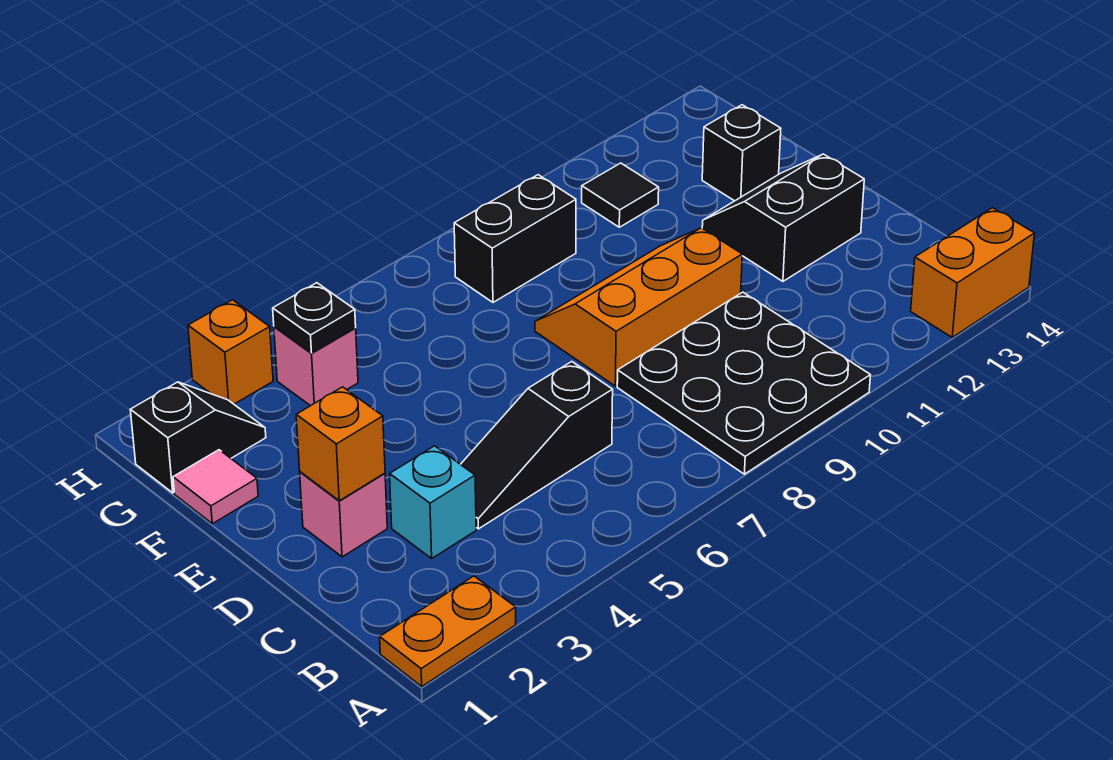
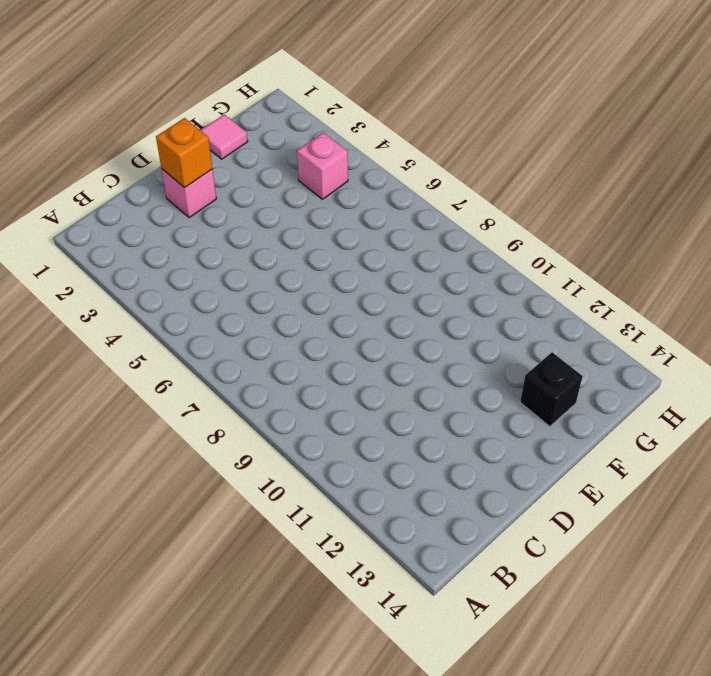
none -> orange plate A1:A2 level 1
none -> black plate A8:C10 level 1
none -> orange brick A13:A14 level 1

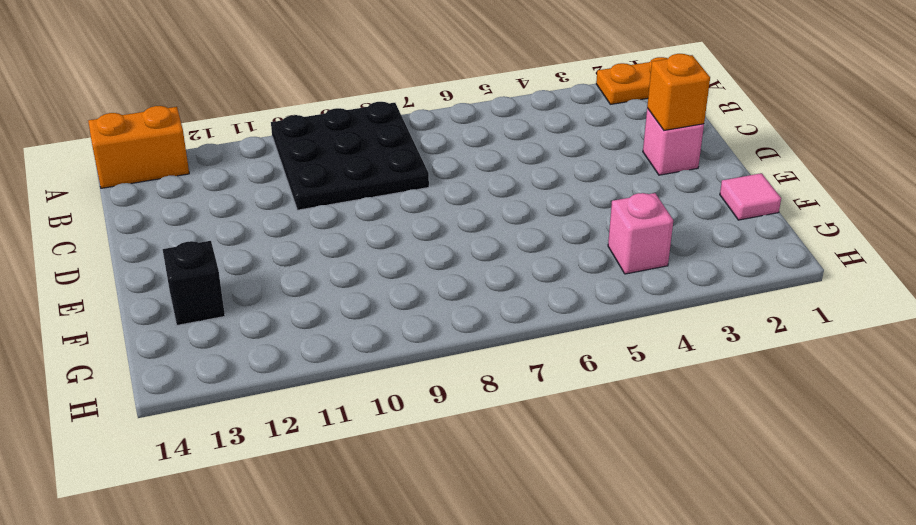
none -> cyan brick C3 level 1
none -> black slope C4:C6 level 1 top 6
none -> orange slope D8:E10 level 1 top D

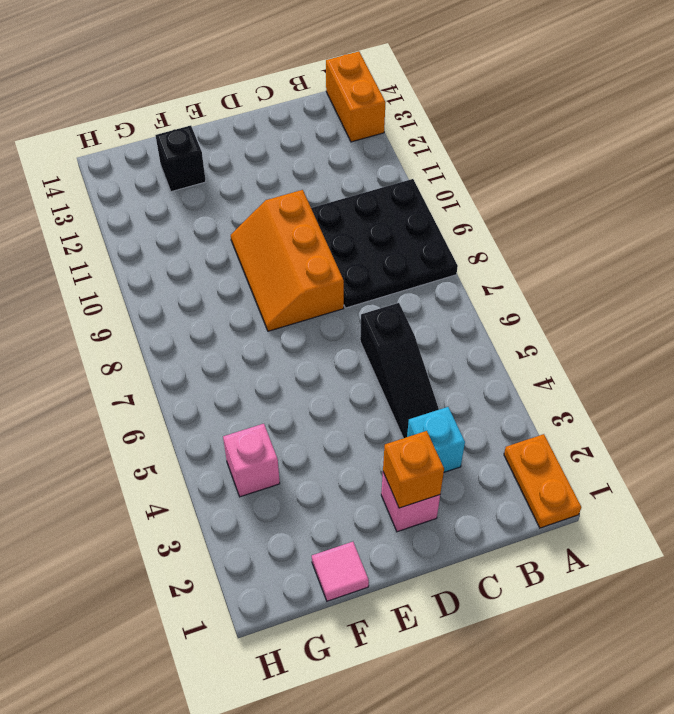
none -> black slope D12:E13 level 1 top D
none -> black slope G1:G2 level 1 top 1
none -> black brick G8:G9 level 1

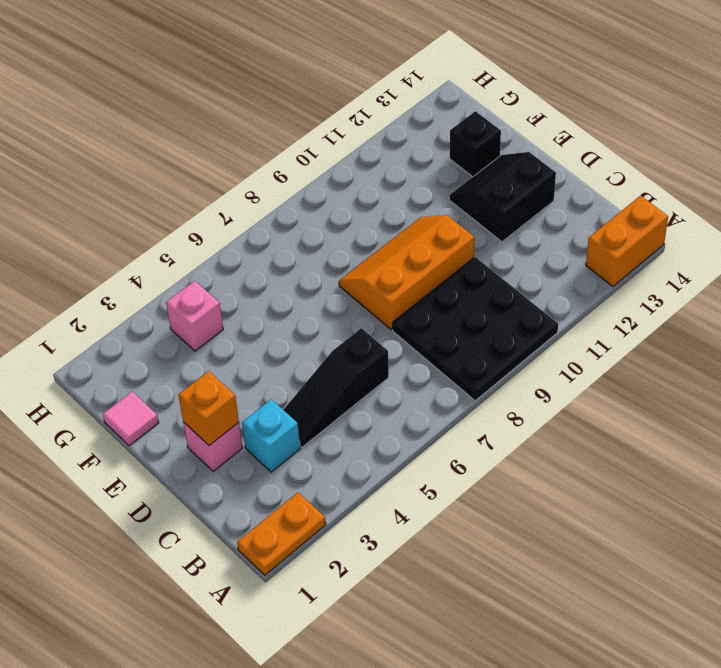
none -> black slope G1:G2 level 1 top 1
none -> black brick G8:G9 level 1
none -> black tile G11 level 1

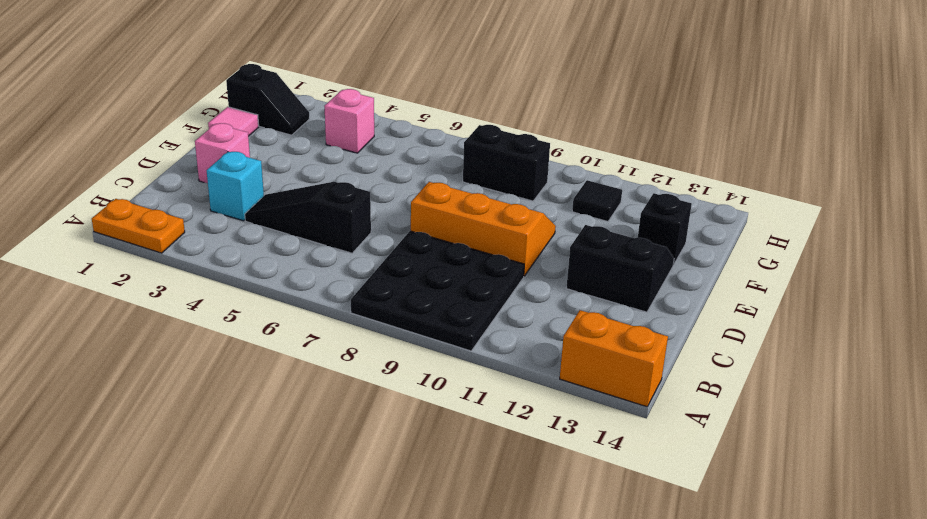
none -> orange brick H3 level 1
none -> orange brick D2 level 2
none -> black plate G4 level 2

